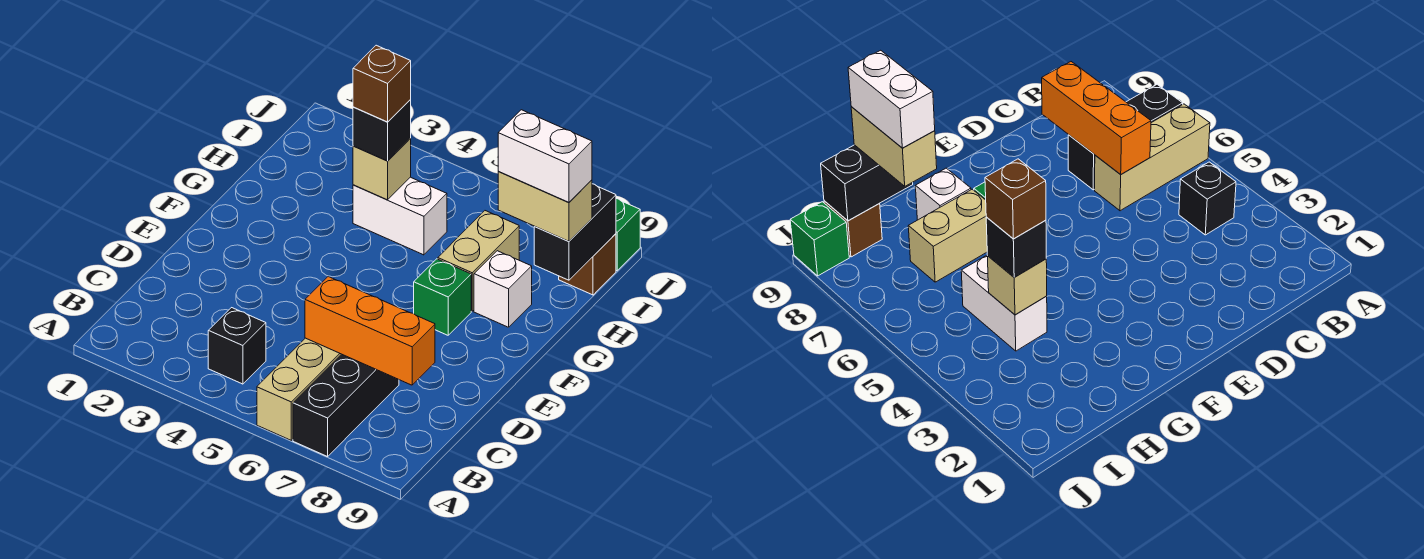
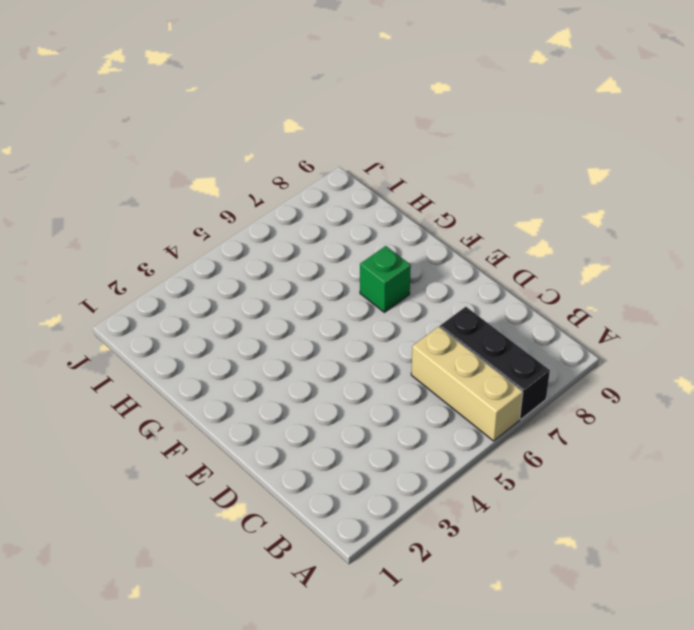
none -> black brick B4 level 1
none -> tan brick G7:H7 level 1
none -> white brick G8 level 1

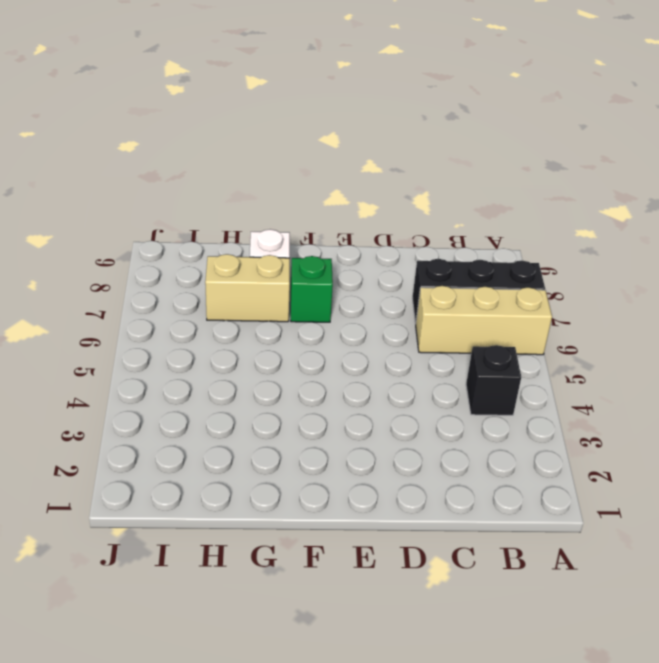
none -> white brick H4:H5 level 1
none -> brown brick I9 level 1
none -> green brick J9 level 1

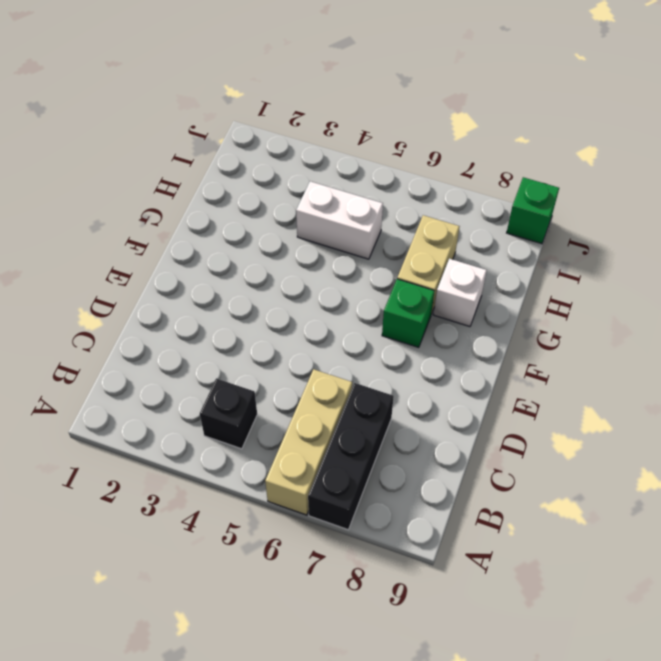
none -> brown brick I9 level 1
none -> orange brick C6:C8 level 2
none -> tan brick H4 level 2

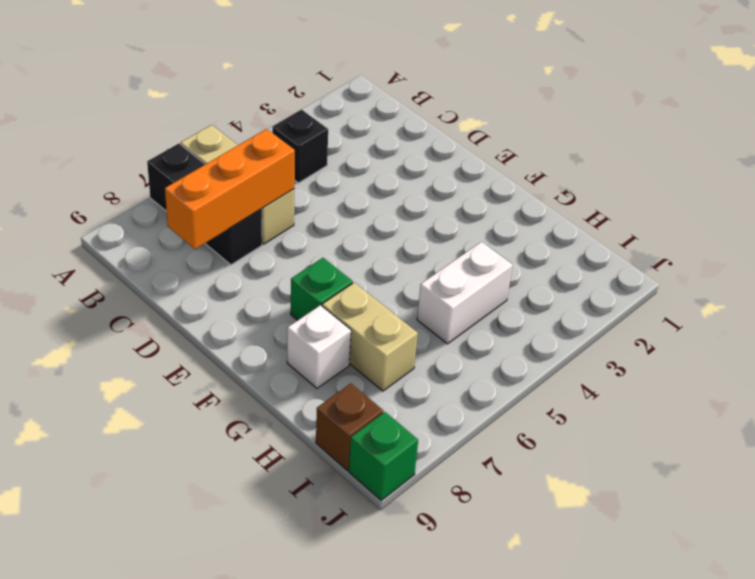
none -> tan brick H4 level 2
none -> black brick H9:I9 level 2
none -> black brick H4 level 3

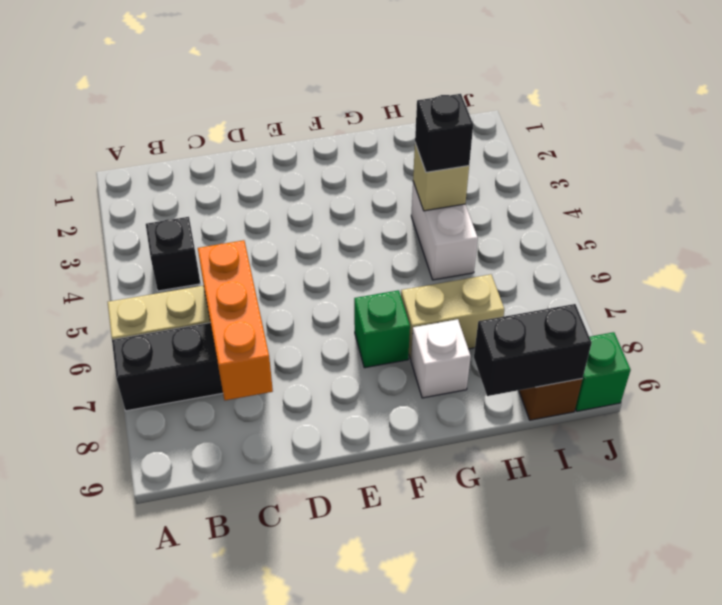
none -> tan brick H8:H9 level 3
none -> brown brick H4 level 4
none -> white brick H8:H9 level 4

